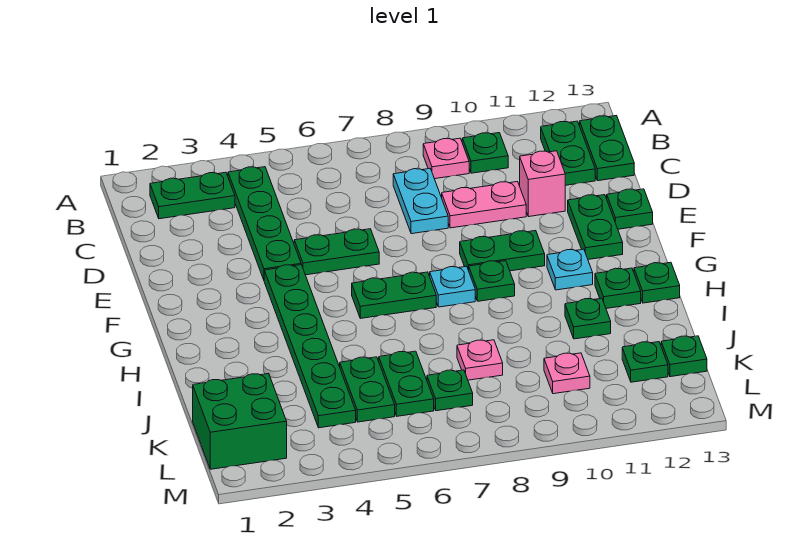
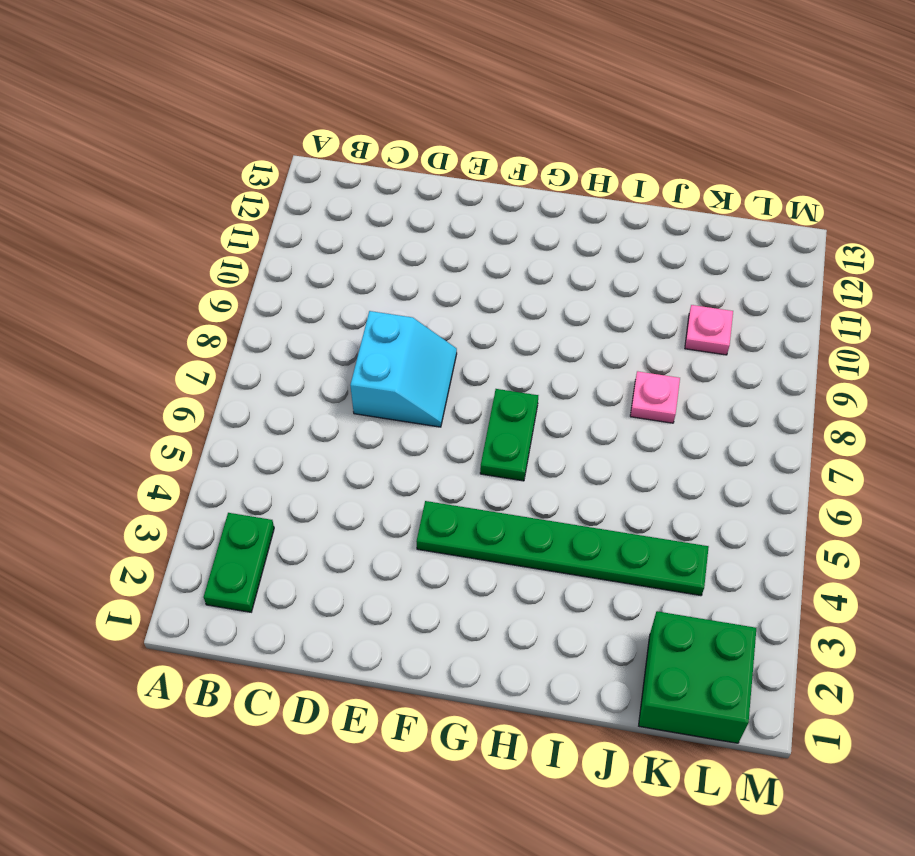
cyan slope D7:E8 level 1 top D -> cyan plate C8:D8 level 1
none -> green plate B4:E4 level 1
none -> pink plate B9 level 1
none -> green plate B10 level 1

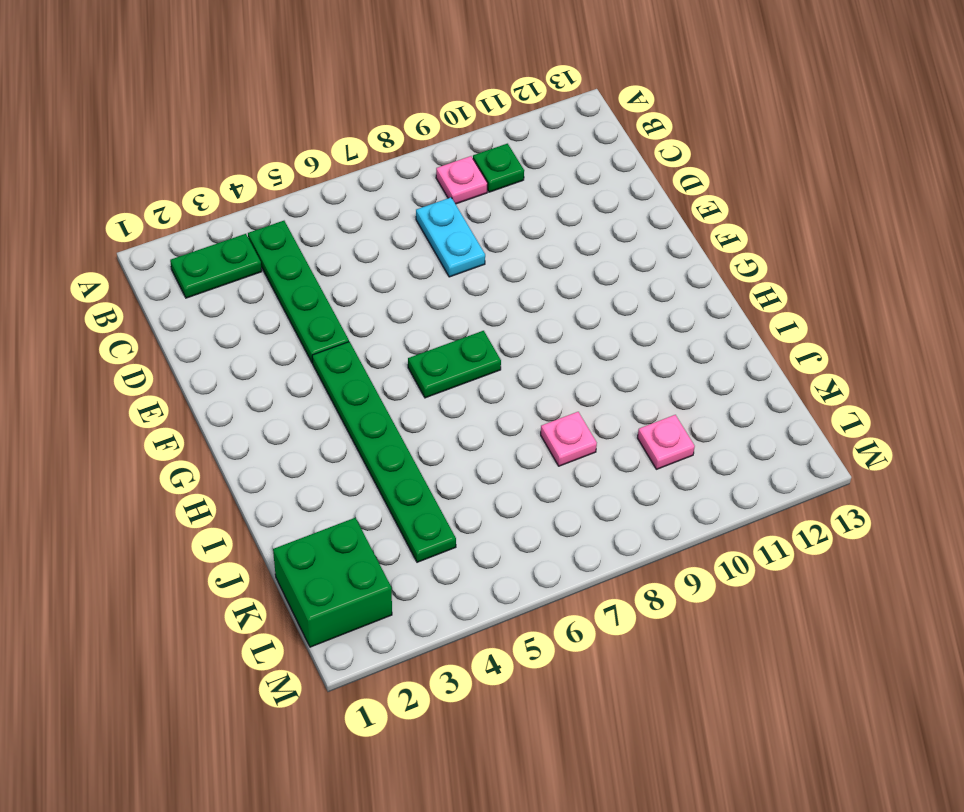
none -> green plate B12:C12 level 1
none -> green plate B13:C13 level 1
none -> pink plate D9:D10 level 1

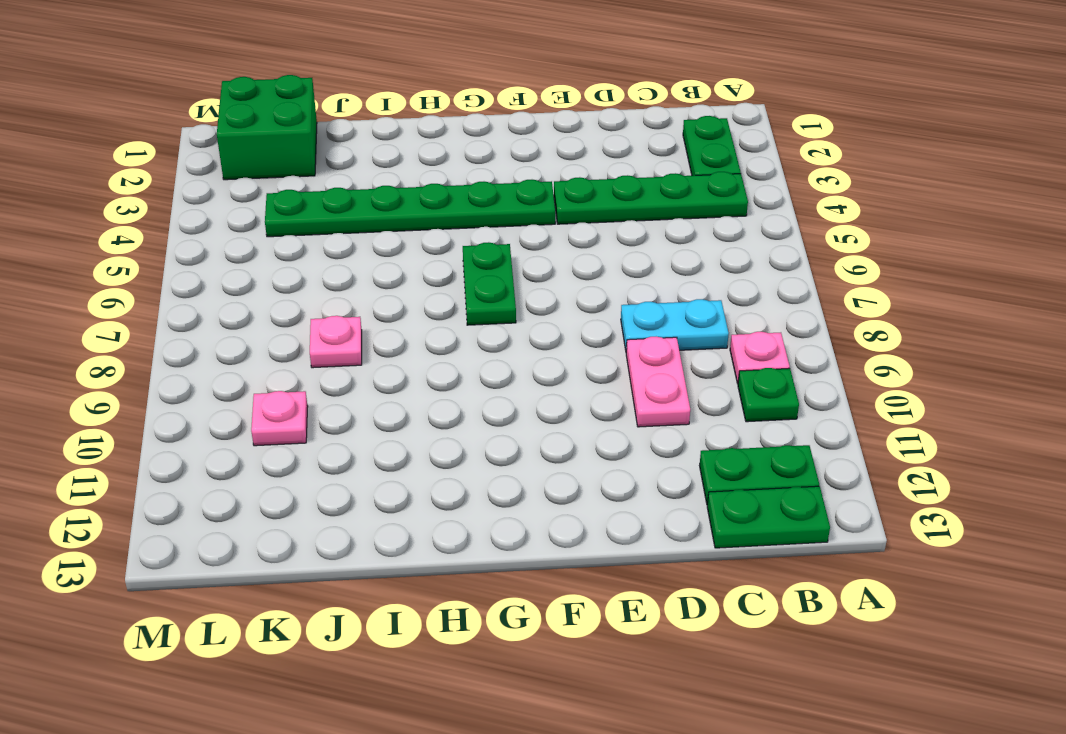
none -> pink brick D11 level 1
none -> green plate E5:E6 level 1
none -> green plate E12:F12 level 1

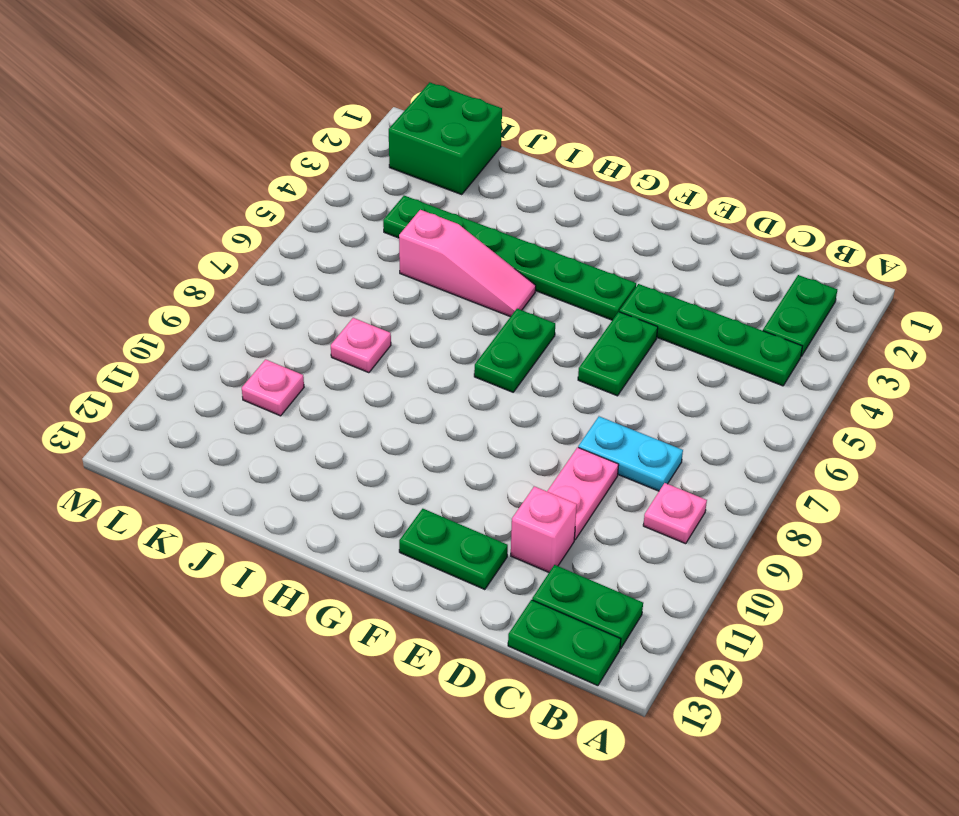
pink slope H5:J5 level 1 top J -> green plate J5:K5 level 1
none -> green plate B10 level 1
none -> green plate E13 level 1
none -> green plate F9:F10 level 1

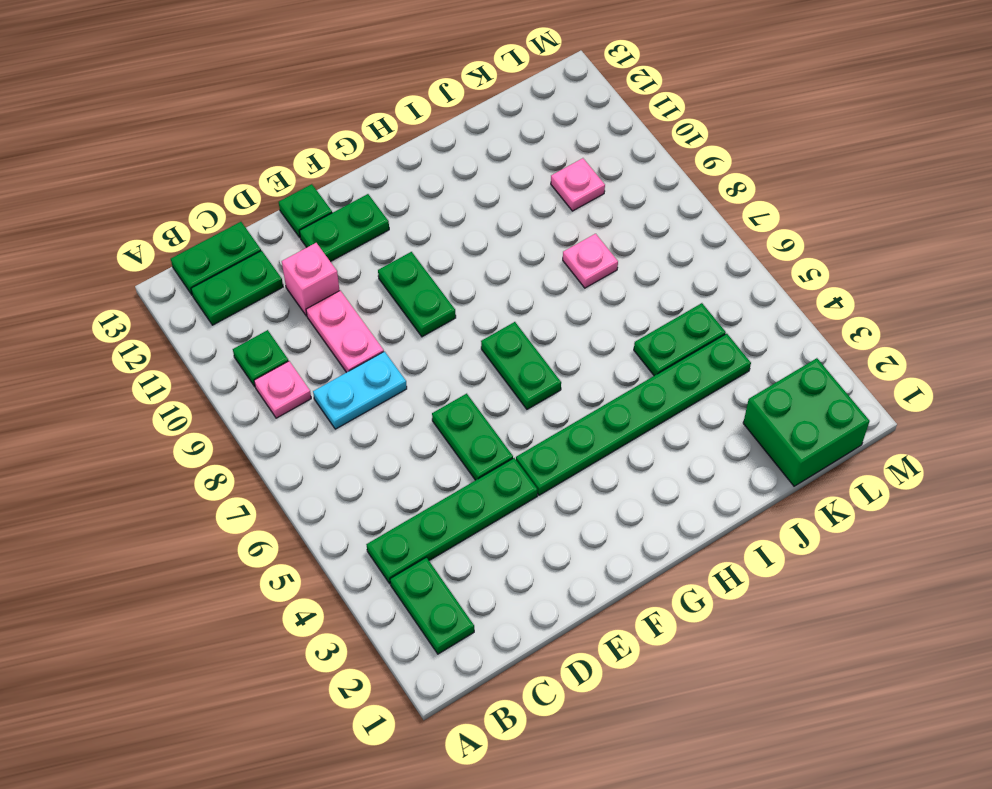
none -> cyan plate G8 level 1
none -> green plate G9 level 1
none -> cyan plate G11 level 1

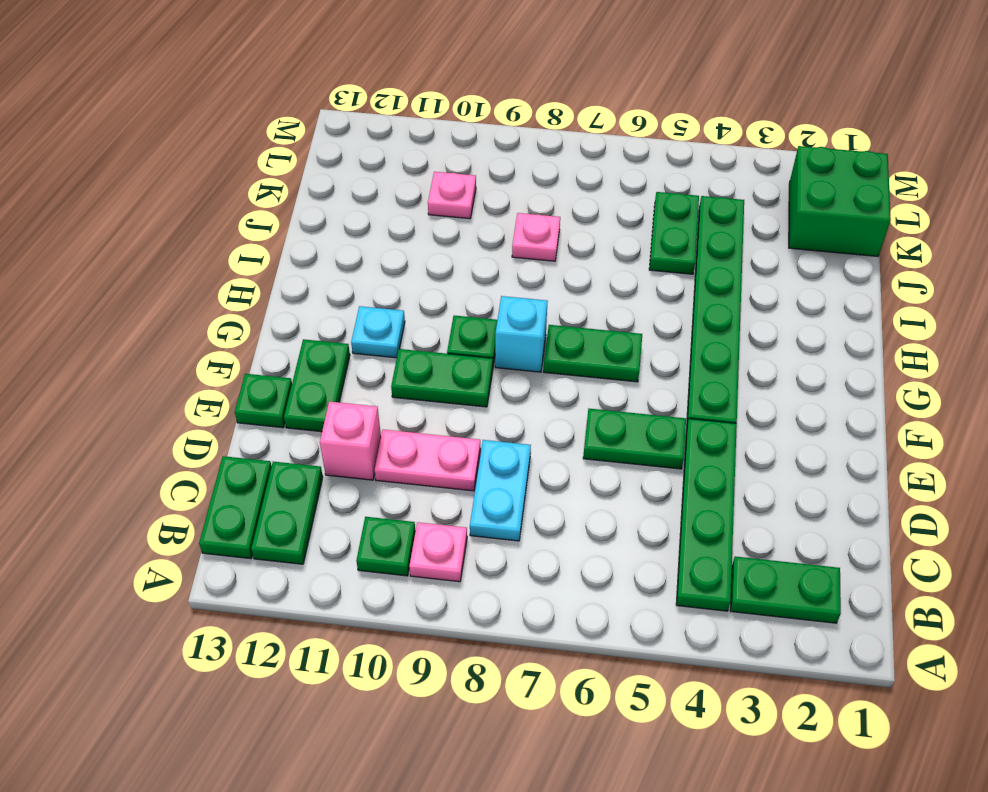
cyan brick G8 level 1 -> cyan plate G8 level 1
none -> green plate H12 level 1
none -> green plate H13 level 1
none -> green plate I11 level 1

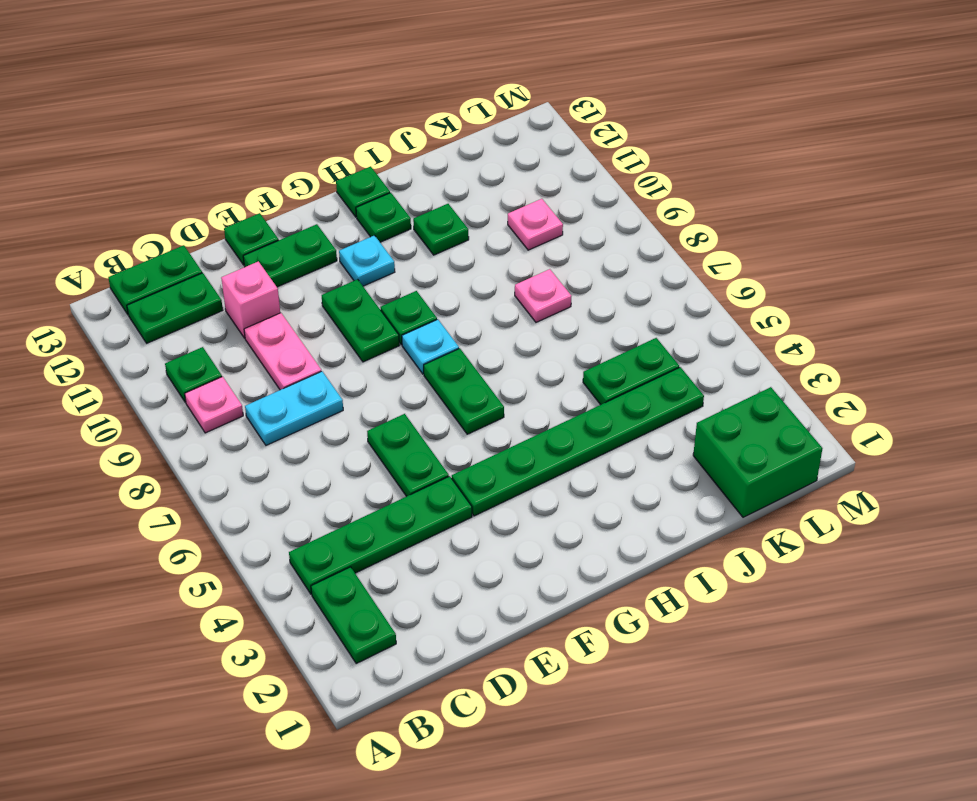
none -> green plate J6:K6 level 1
none -> green plate K7 level 1
none -> green plate K12 level 1

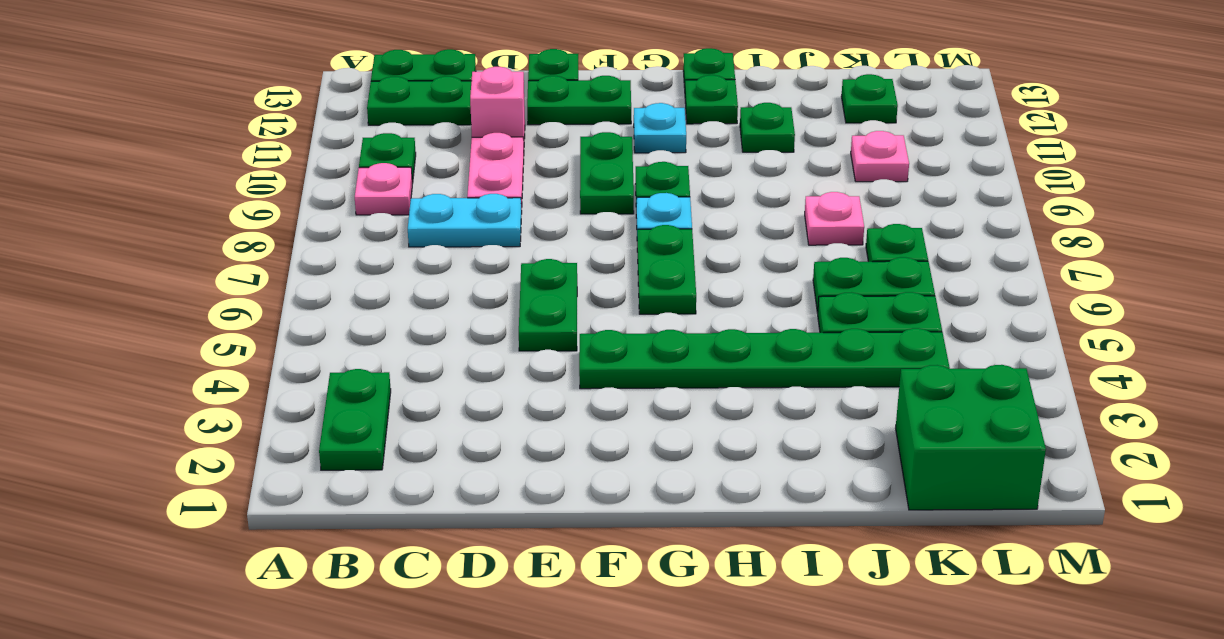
none -> green plate B4:E4 level 1
none -> green plate K13 level 1

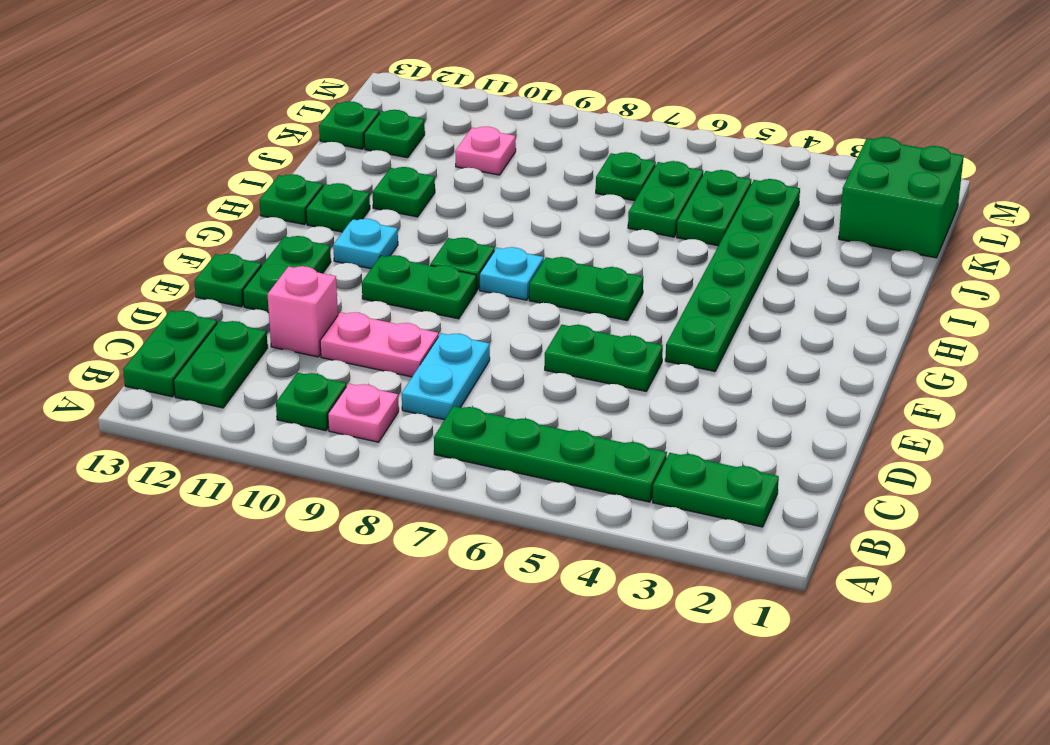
green plate B4:B7 level 1 -> green plate B4:E4 level 1
none -> pink plate J8 level 1

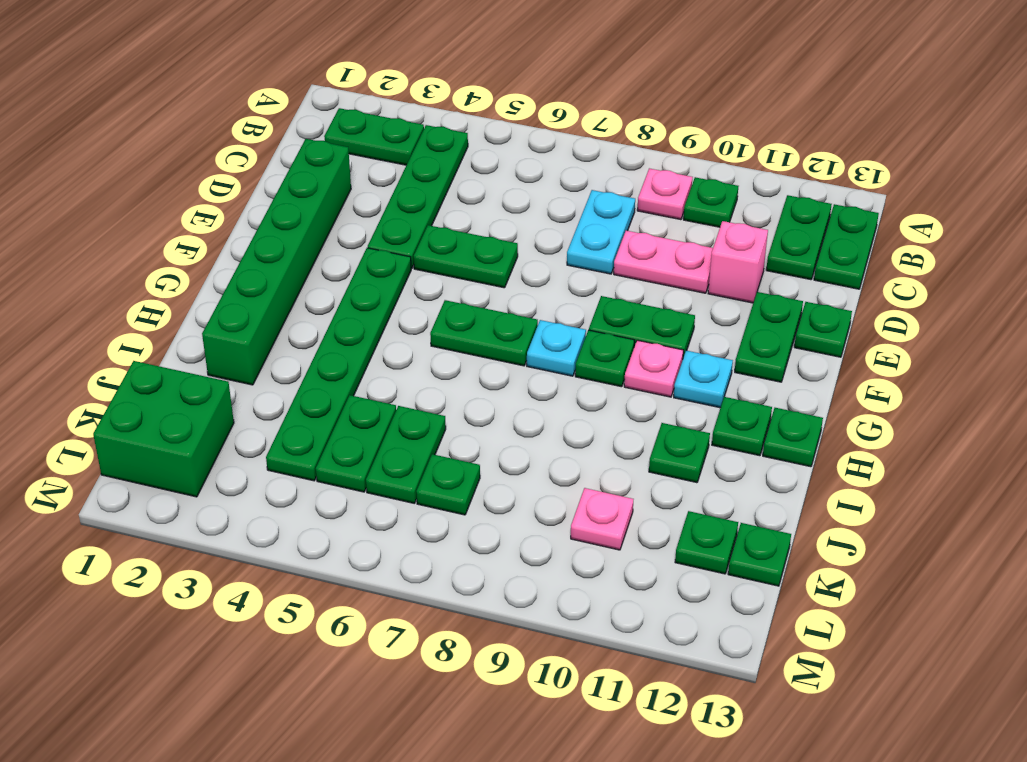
green brick D2:I2 level 1 -> none
pink plate G10 level 1 -> pink plate J8 level 1

